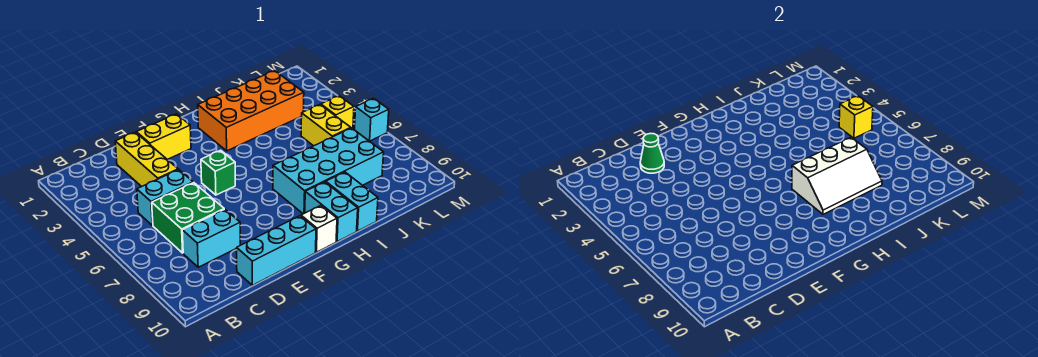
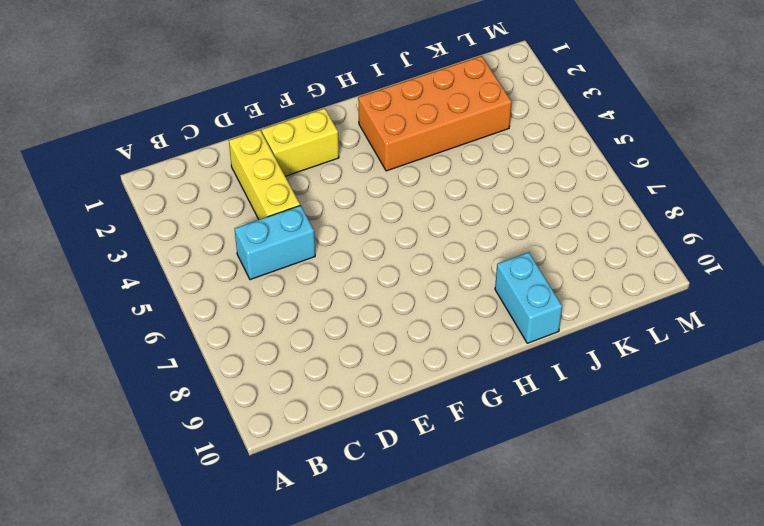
none -> green brick C6:D7 level 1
none -> cyan brick C8:D8 level 1
none -> cyan brick D10:F10 level 1

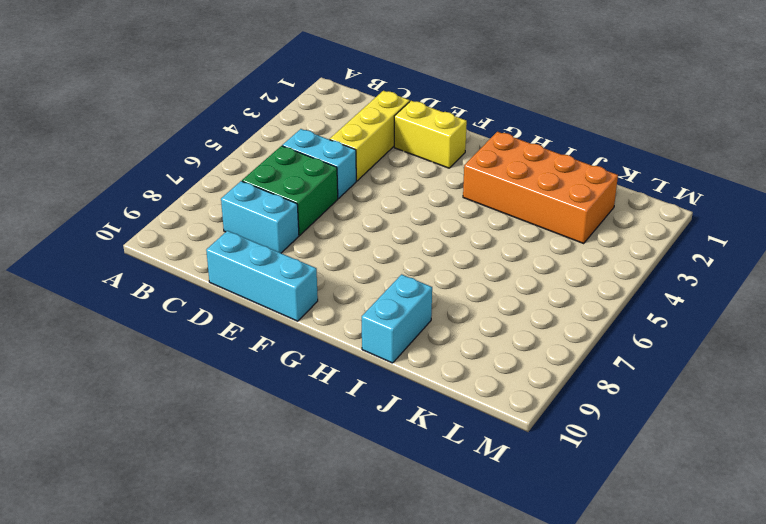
none -> green brick F5 level 1
none -> white brick G10 level 1
none -> cyan brick H7:K8 level 1

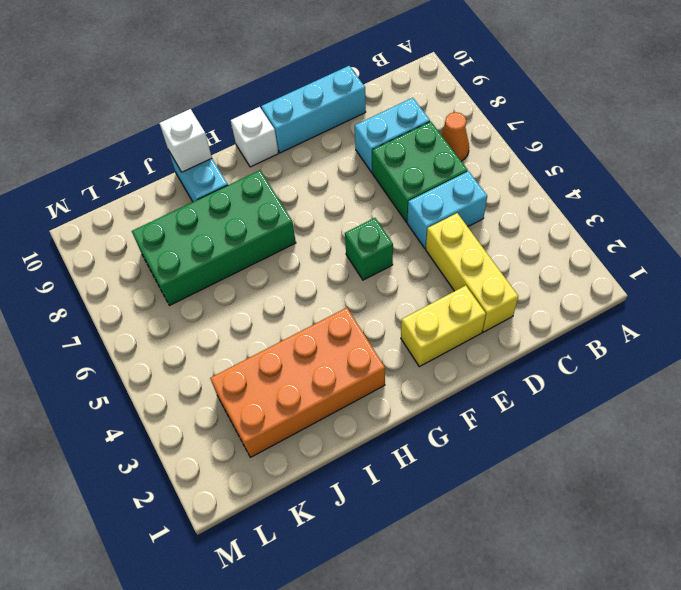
orange cone B7 level 1 -> none
green brick H7:K8 level 1 -> cyan brick H7:K8 level 1
white brick I10 level 2 -> none
none -> cyan brick H9:H10 level 1
none -> yellow brick K5:K6 level 1
none -> yellow brick L5 level 1

